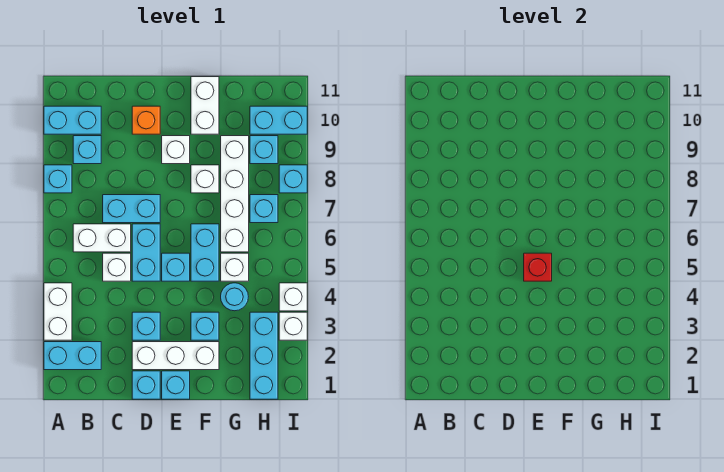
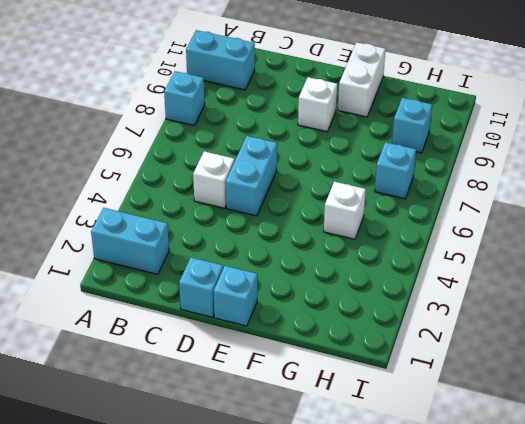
none -> white brick A3:A4 level 1
none -> white brick B6:C6 level 1
none -> cyan brick B9 level 1
none -> cyan brick C7:D7 level 1

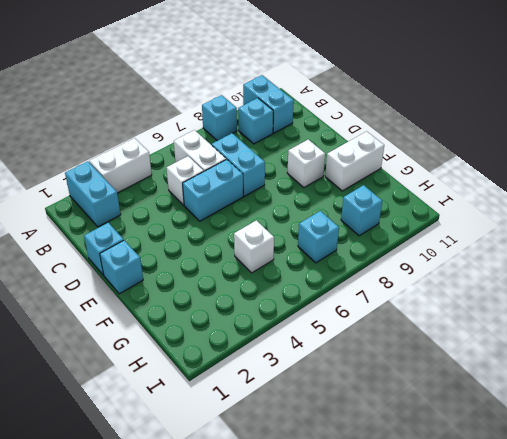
none -> white brick D2:F2 level 1
none -> cyan brick D3 level 1
none -> orange brick D10 level 1
none -> cyan brick E5 level 1

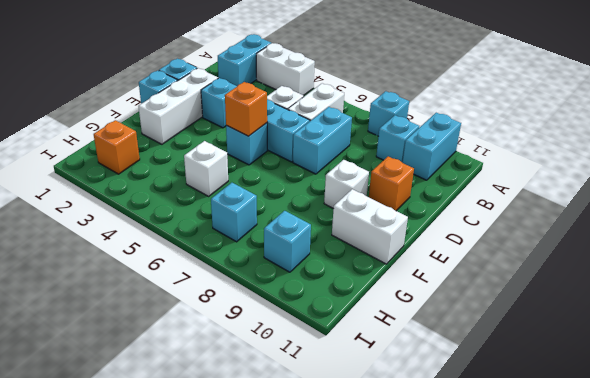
orange brick E5 level 2 -> red brick E5 level 2
orange brick H2 level 1 -> cyan brick H1:H3 level 1
none -> cyan brick F3 level 1
none -> cyan brick F5:F6 level 1
none -> white brick F8 level 1
none -> cyan round brick G4 level 1

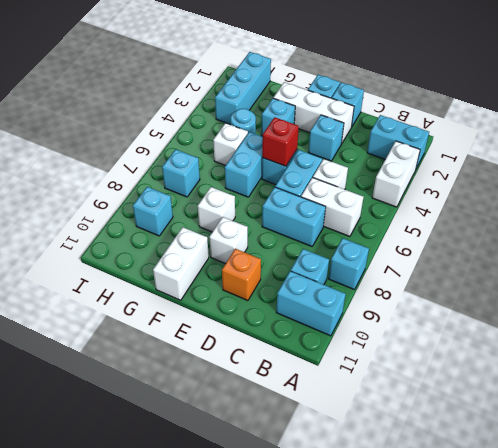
none -> white brick G6:G9 level 1
none -> cyan brick H10:I10 level 1
none -> white brick I3 level 1
none -> white brick I4 level 1

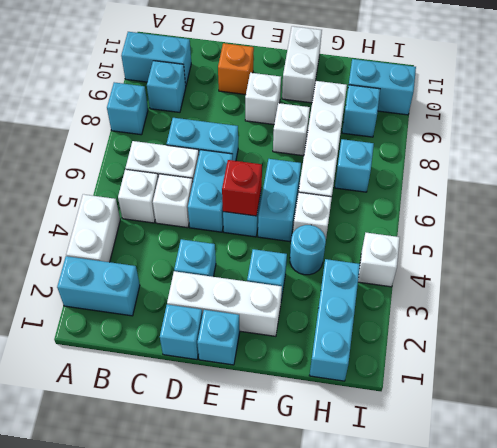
white brick B5 level 1 -> white brick I3 level 1
none -> cyan brick I8 level 1

